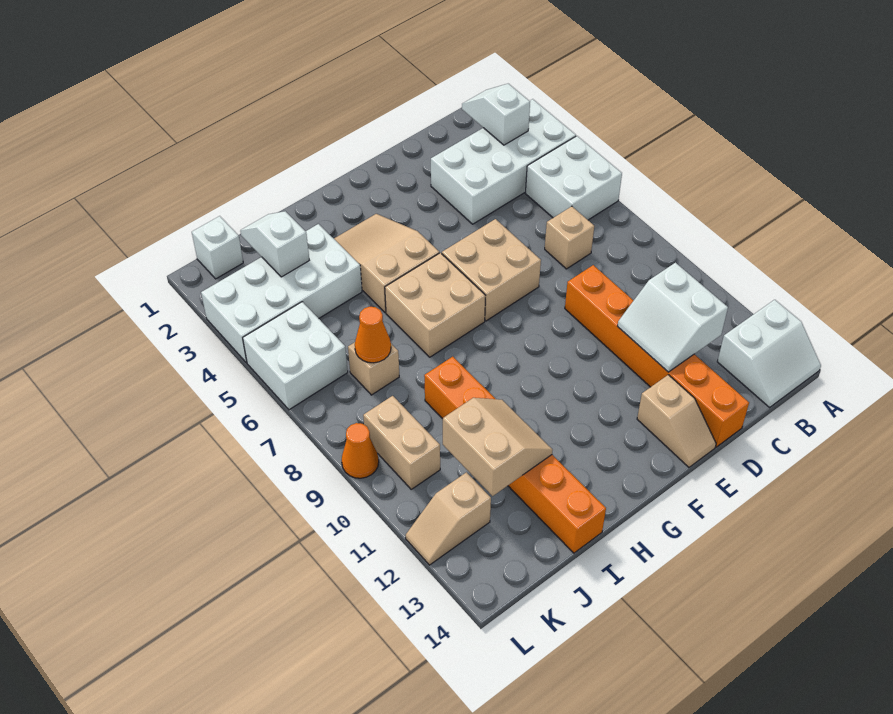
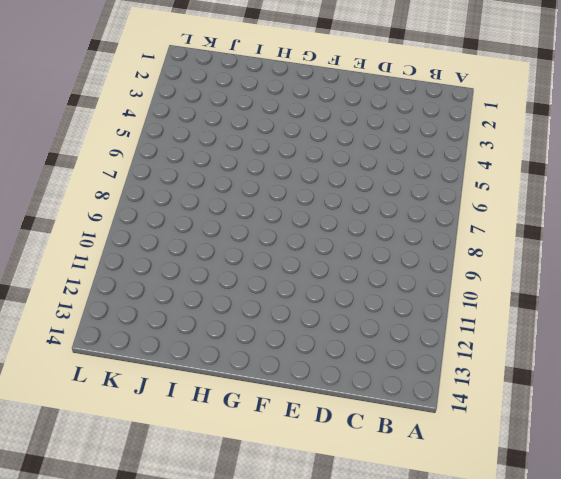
none -> white brick A3:D4 level 1
none -> white brick A5:B6 level 1
none -> white slope A13:B14 level 1 top 13

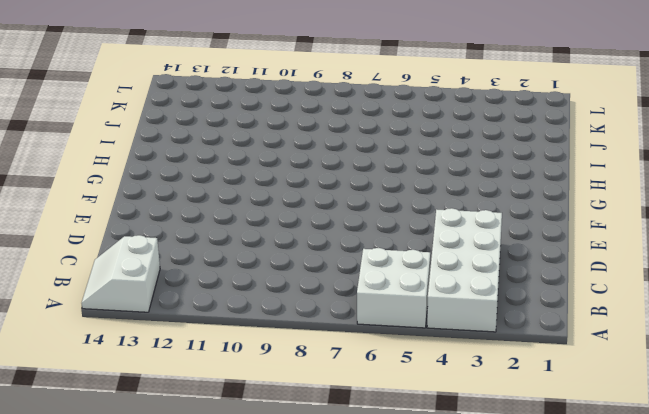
none -> tan brick C7 level 1
none -> orange brick D9:D14 level 1
none -> tan brick E6:F7 level 1

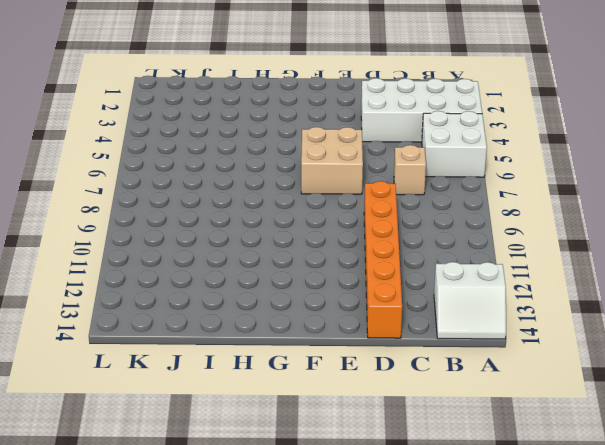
none -> tan slope E13:E14 level 1 top 13
none -> tan slope G3:H5 level 1 top 5
none -> tan brick G6:H7 level 1

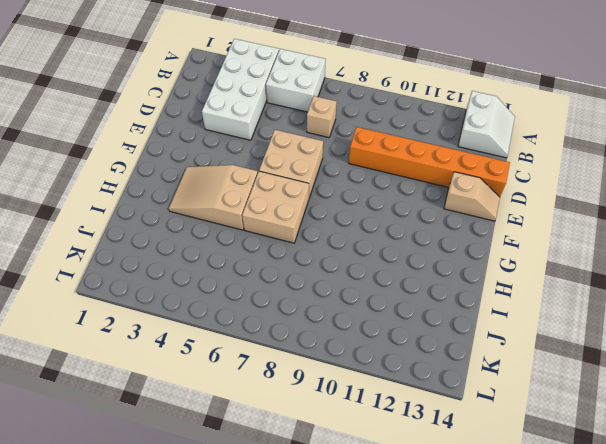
none -> white brick I3:L4 level 1
none -> orange brick I9:I14 level 1
none -> tan brick J7 level 1

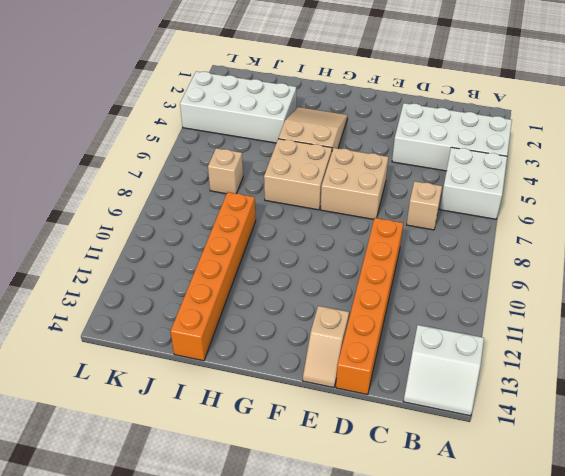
none -> white brick K1 level 1
none -> white brick K5:L6 level 1
none -> tan brick K9:K10 level 1

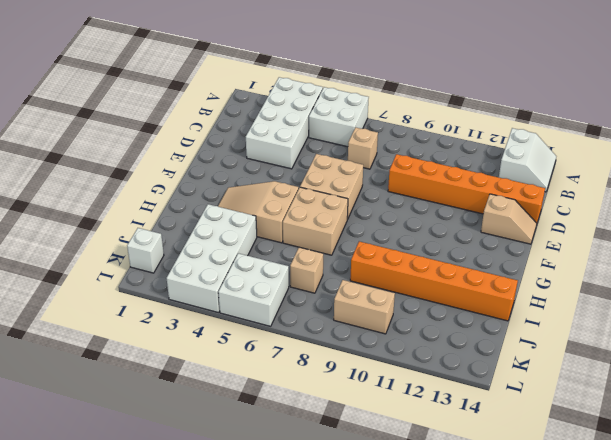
none -> tan slope K12:L12 level 1 top K
none -> orange cone L9 level 1
none -> white slope B2:B3 level 2 top 3

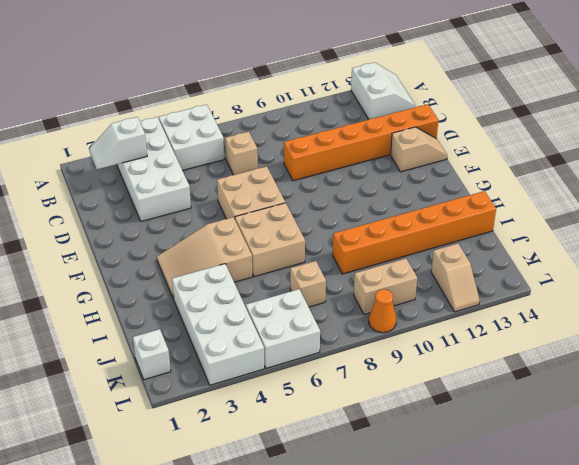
none -> white slope C11:D12 level 2 top C
none -> tan slope I11:J12 level 2 top J
none -> white slope J2:J3 level 2 top 3

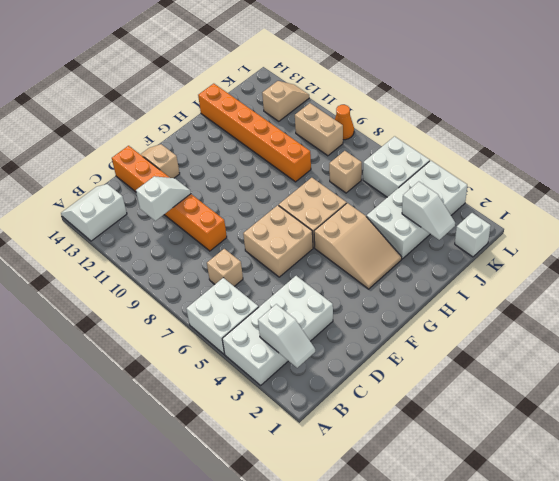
white slope C11:D11 level 2 top C -> white slope C11:D12 level 2 top C
none -> tan slope I11:J12 level 2 top J
none -> orange cone J7 level 2

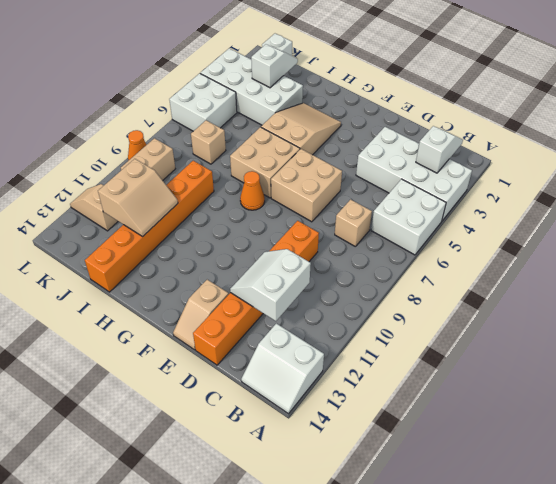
orange cone G8 level 1 -> orange cone J7 level 2

